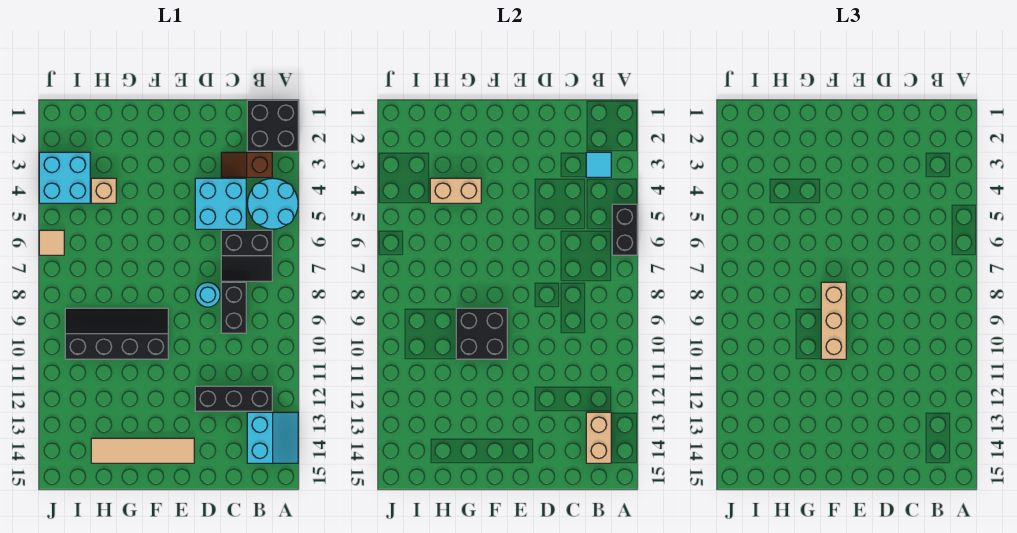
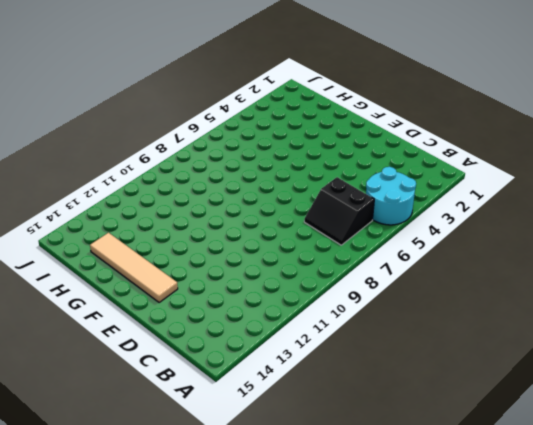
none -> black brick A1:B2 level 1
none -> cyan slope A13:B14 level 1 top B
none -> brown slope B3:C3 level 1 top B

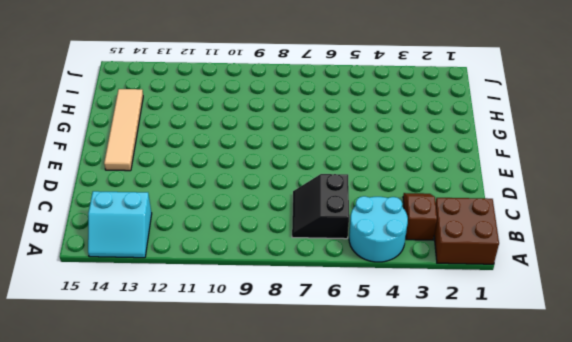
brown brick A1:B2 level 1 -> black brick A1:B2 level 1
none -> black brick B12:D12 level 1
none -> cyan brick C4:D5 level 1
none -> black brick C8:C9 level 1

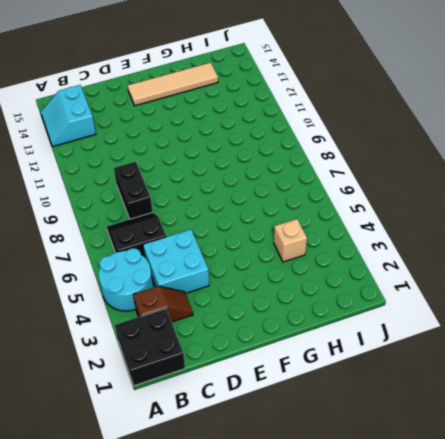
none -> black brick B12:D12 level 1
none -> cyan round brick D8 level 1
none -> black slope F9:I10 level 1 top 10

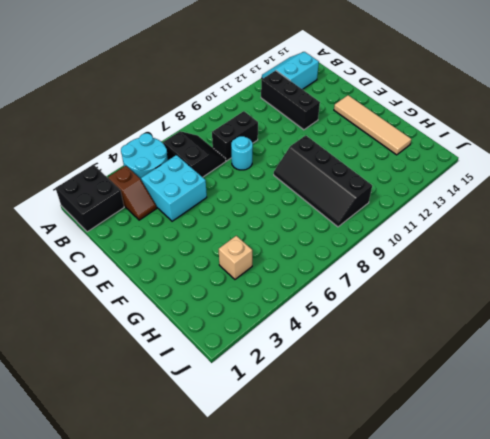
none -> cyan brick I3:J4 level 1
none -> tan tile J6 level 1
none -> black brick A5:A6 level 2

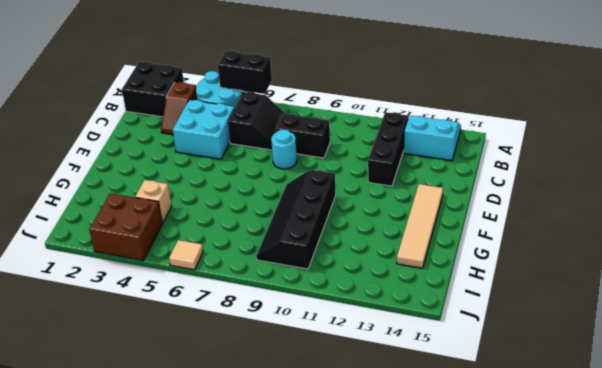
brown brick I3:J4 level 1 -> cyan brick I3:J4 level 1
none -> cyan tile B3 level 2
none -> tan brick B13:B14 level 2
none -> black brick F9:G10 level 2

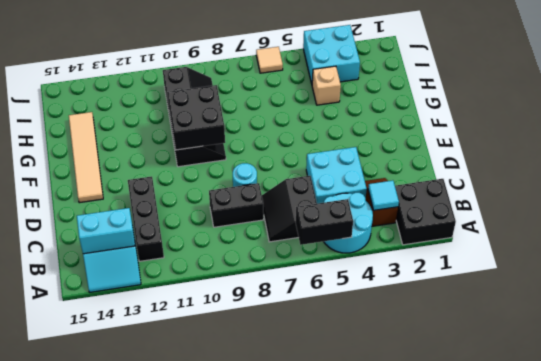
cyan brick B13:B14 level 2 -> tan brick B13:B14 level 2
none -> tan brick G4:H4 level 2
none -> tan brick F8:F10 level 3

